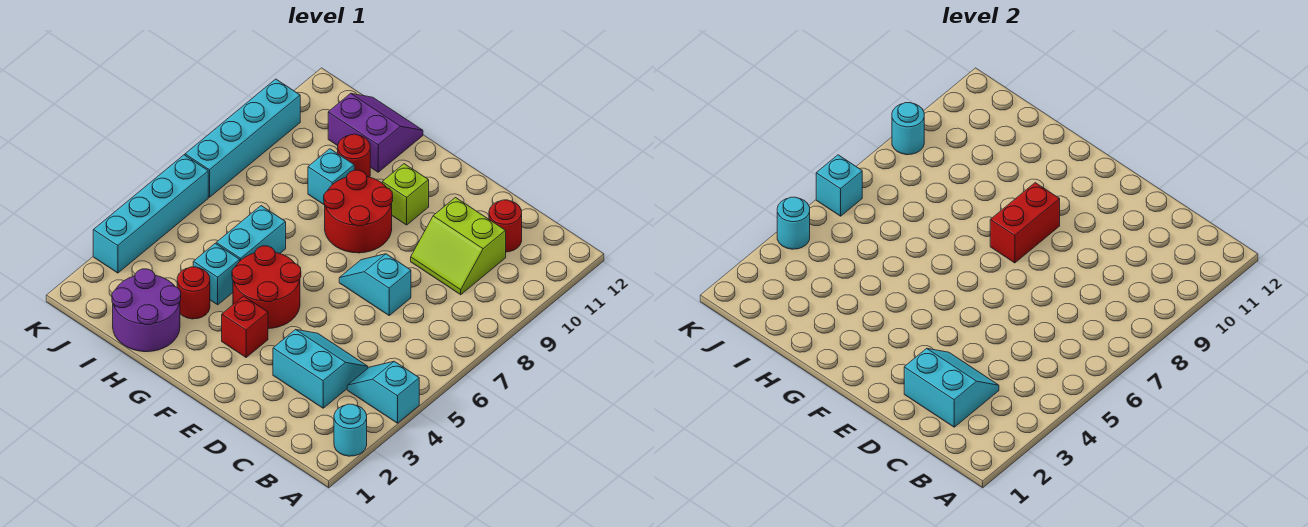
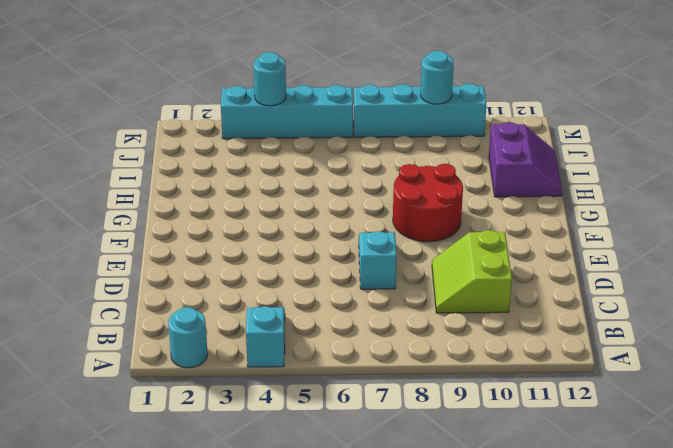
none -> cyan slope C3:D4 level 1 top 3
none -> red round brick C11 level 1
none -> red brick F3 level 1

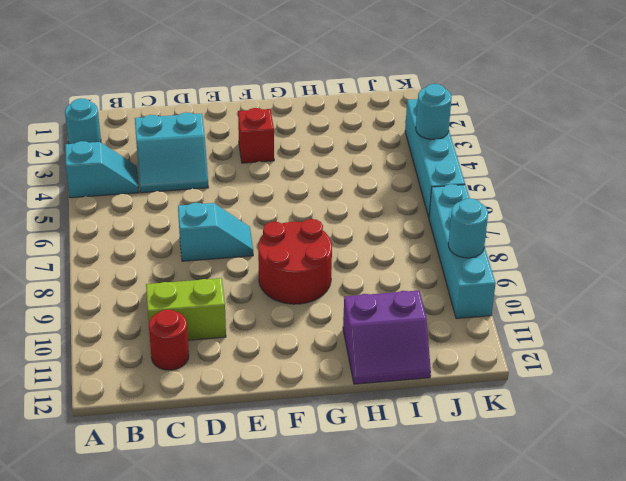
none -> red round brick F4:G5 level 1
none -> lime brick F10 level 1
none -> purple round brick H1:I2 level 1

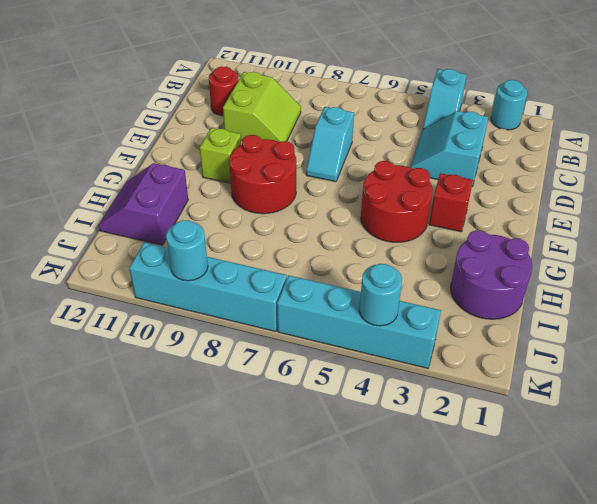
none -> red round brick H3 level 1
none -> cyan brick H4 level 1
none -> cyan brick H5:H6 level 1

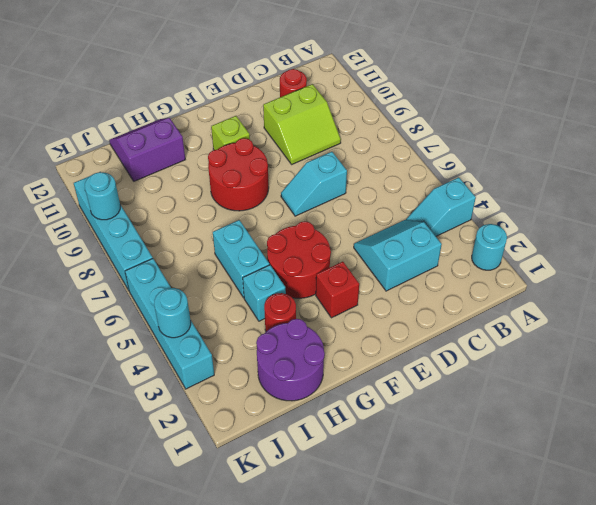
none -> cyan brick H9 level 1
none -> red round brick H10 level 1
none -> cyan slope C2:D3 level 2 top 2

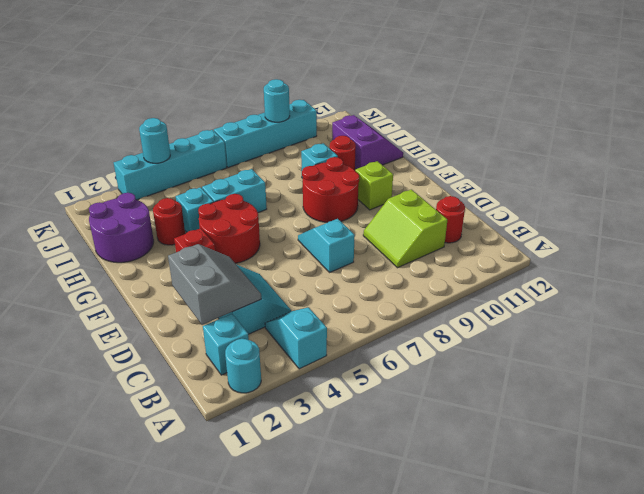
cyan brick B2 level 1 -> cyan brick K6 level 2
grey slope C2:D3 level 2 top 2 -> cyan slope C2:D3 level 2 top 2
none -> red brick F8:F9 level 2

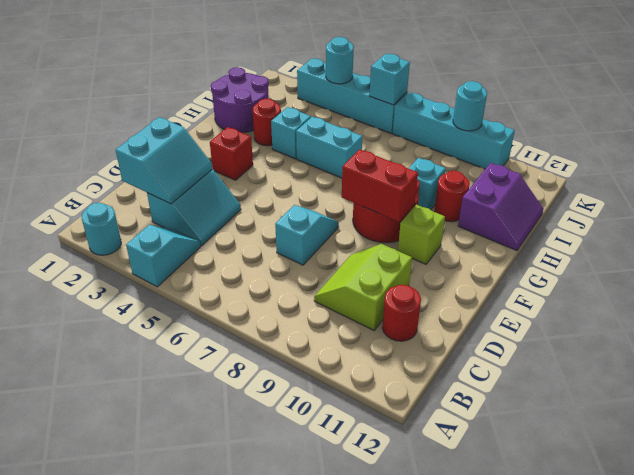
none -> red round brick F4:G5 level 1

